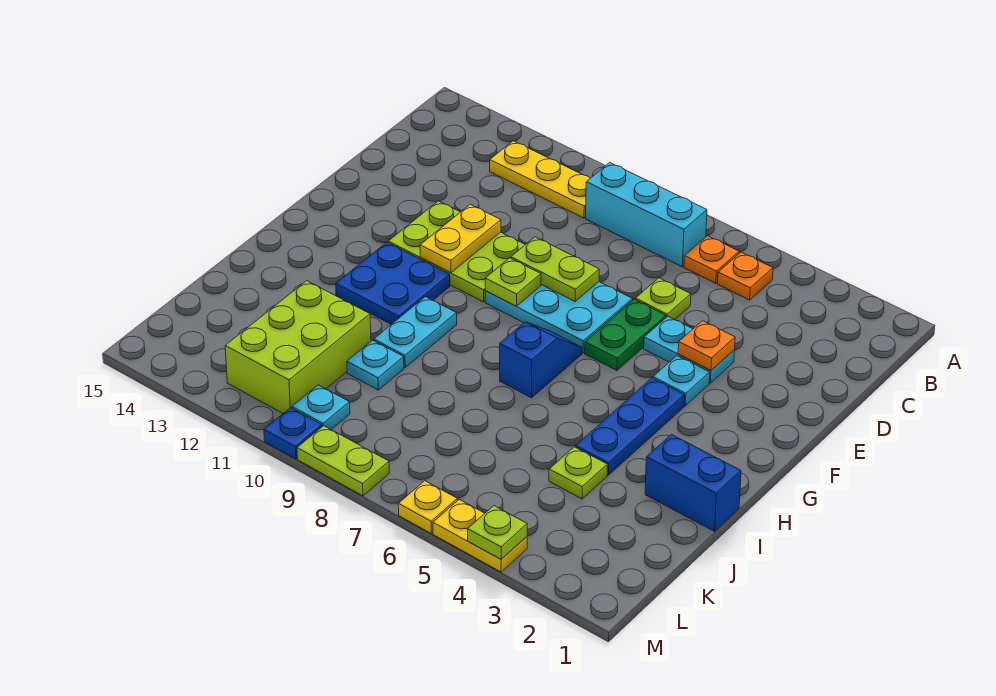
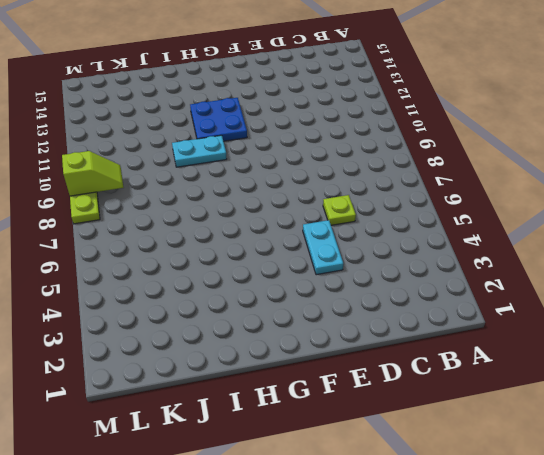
lime slope L9:M9 level 2 top M -> none
none -> orange plate B5 level 1
none -> orange plate B6 level 1
none -> cyan brick B7:B9 level 1

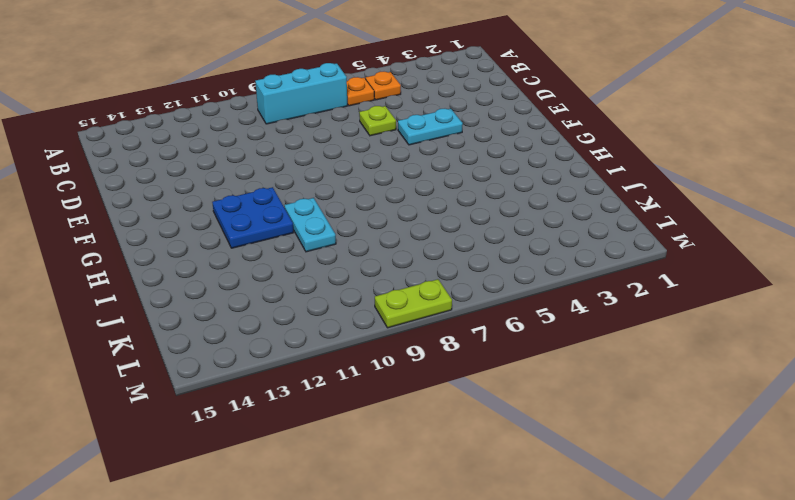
none -> yellow plate B10:B12 level 1
none -> green plate E6:F6 level 1
none -> cyan plate E7:F9 level 1

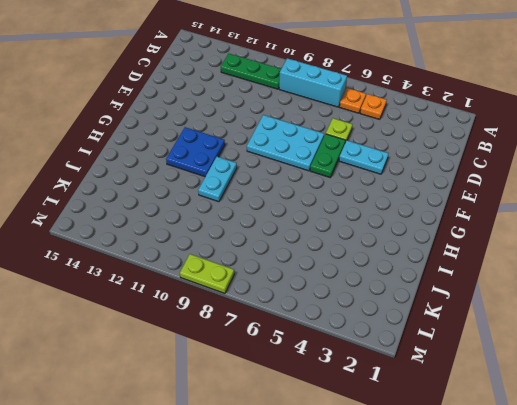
green plate B10:B12 level 1 -> yellow plate B10:B12 level 1
none -> lime plate E10:F12 level 1
none -> cyan plate F4 level 1
none -> blue plate G4:I4 level 1

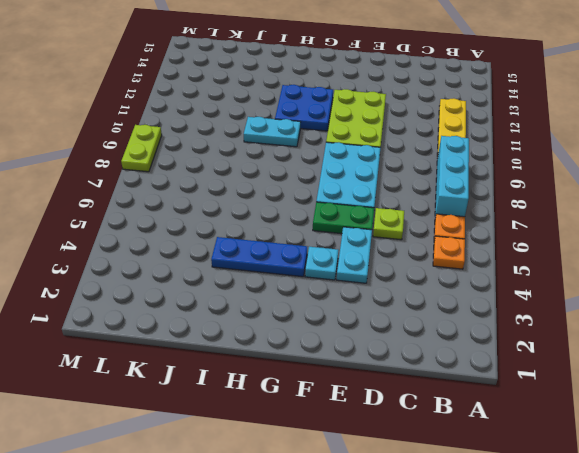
none -> blue slope G7:H7 level 1 top H
none -> blue brick I1:I2 level 1
none -> lime plate J4 level 1

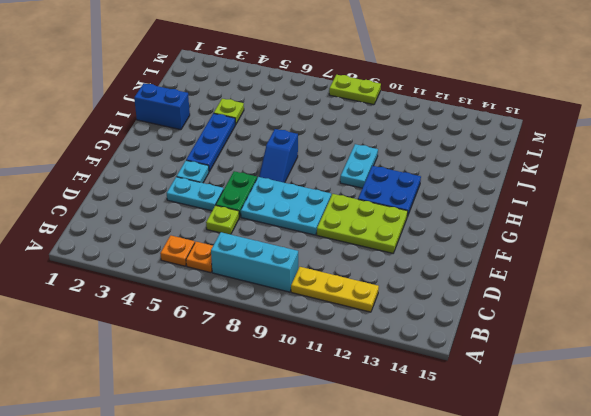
none -> cyan plate J10 level 1
none -> lime brick J11:L12 level 1
none -> cyan plate L10 level 1

